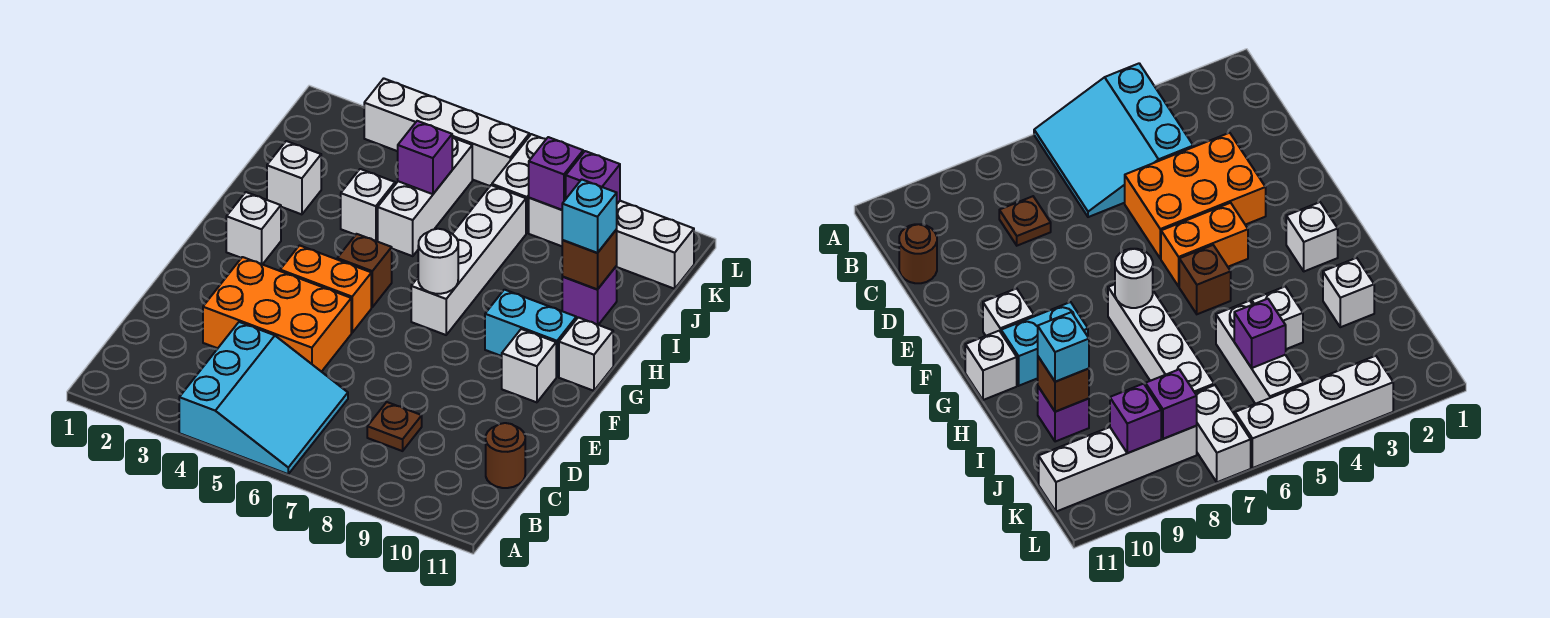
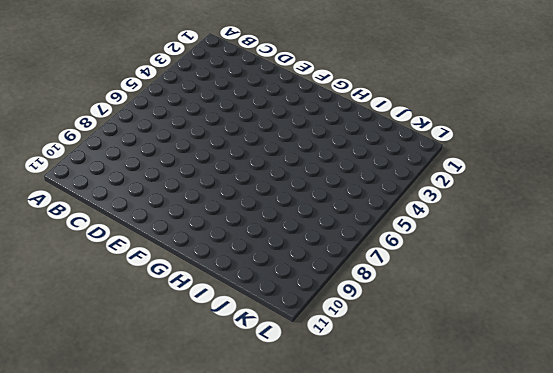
none -> cyan slope A4:C6 level 1 top 4
none -> brown plate C8 level 1
none -> brown round brick C11 level 1

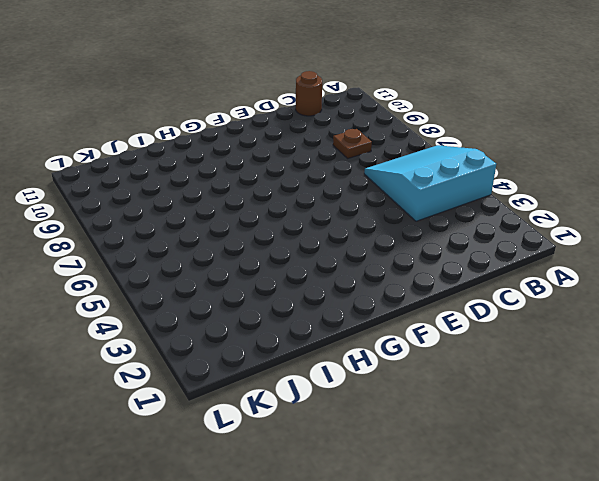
none -> orange brick D3:E5 level 1
none -> orange brick F4:F5 level 1
none -> white brick F10 level 1

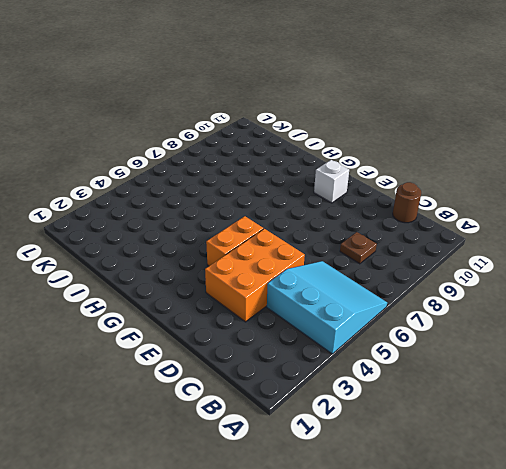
none -> white brick G2 level 1
none -> brown brick G5 level 1
none -> white brick G7:J7 level 1

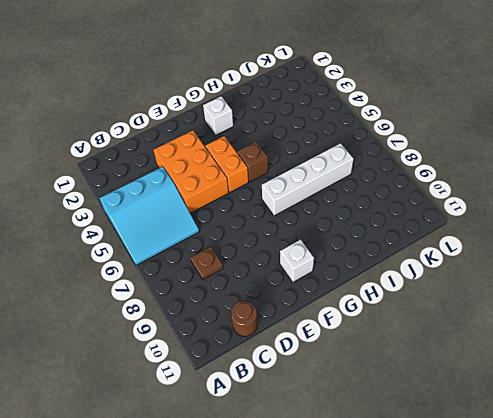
none -> cyan brick G9:G10 level 1
none -> white brick G11 level 1
none -> white brick I2 level 1

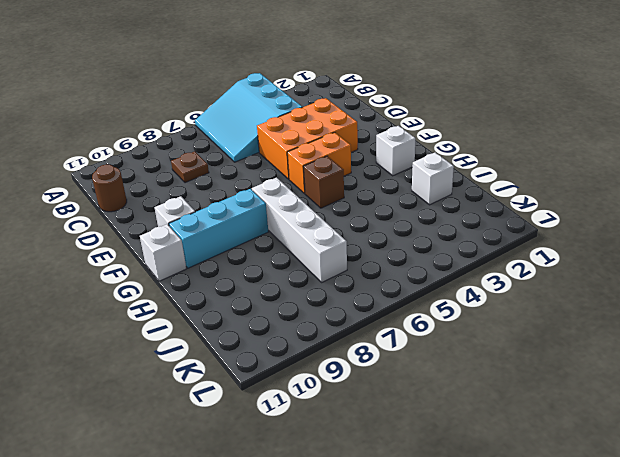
cyan brick G8:G10 level 1 -> cyan brick G9:G10 level 1
none -> white brick I4 level 1
none -> white brick I5:K5 level 1
none -> purple brick I10 level 1

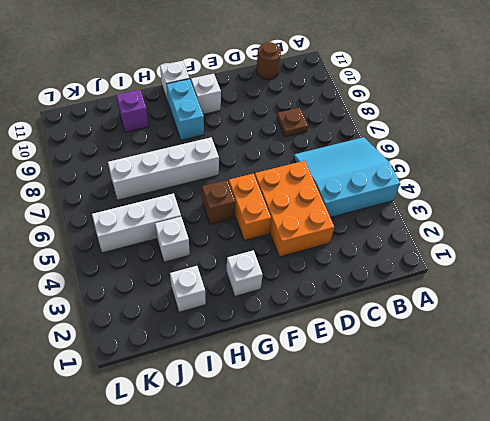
none -> white brick K7:L7 level 1
none -> white brick K8:K11 level 1
none -> white brick L3:L6 level 1

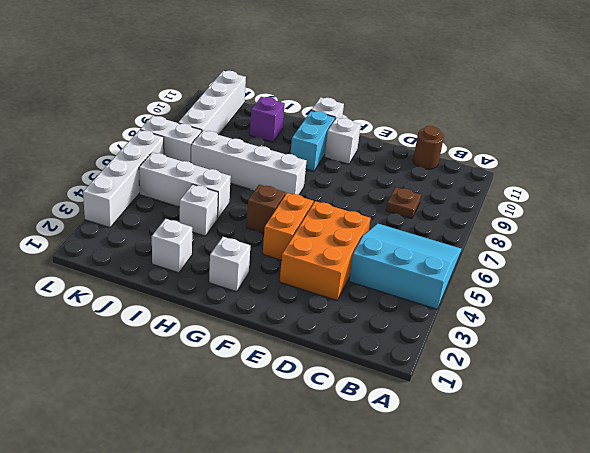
none -> white round brick G7 level 2
none -> brown brick I10 level 2
none -> purple brick J5 level 2

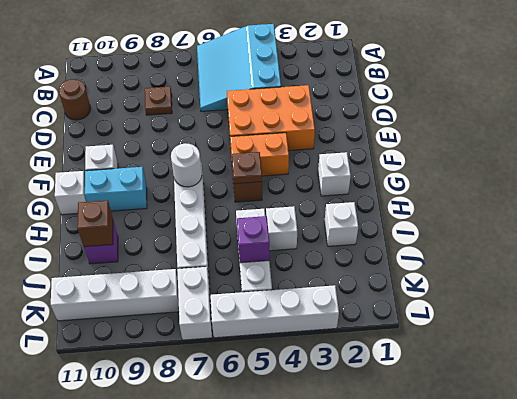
brown plate G5 level 2 -> none
none -> purple brick K8 level 2
none -> purple brick K9 level 2
none -> cyan brick I10 level 3

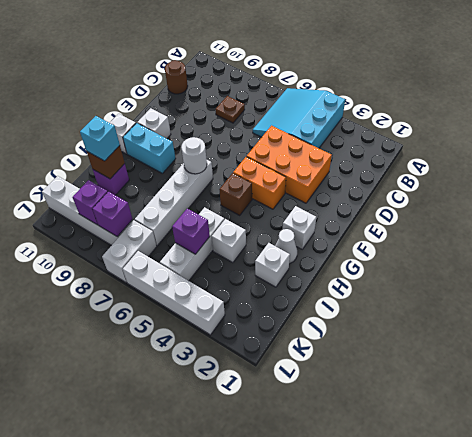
white cone H2 level 1 -> none

